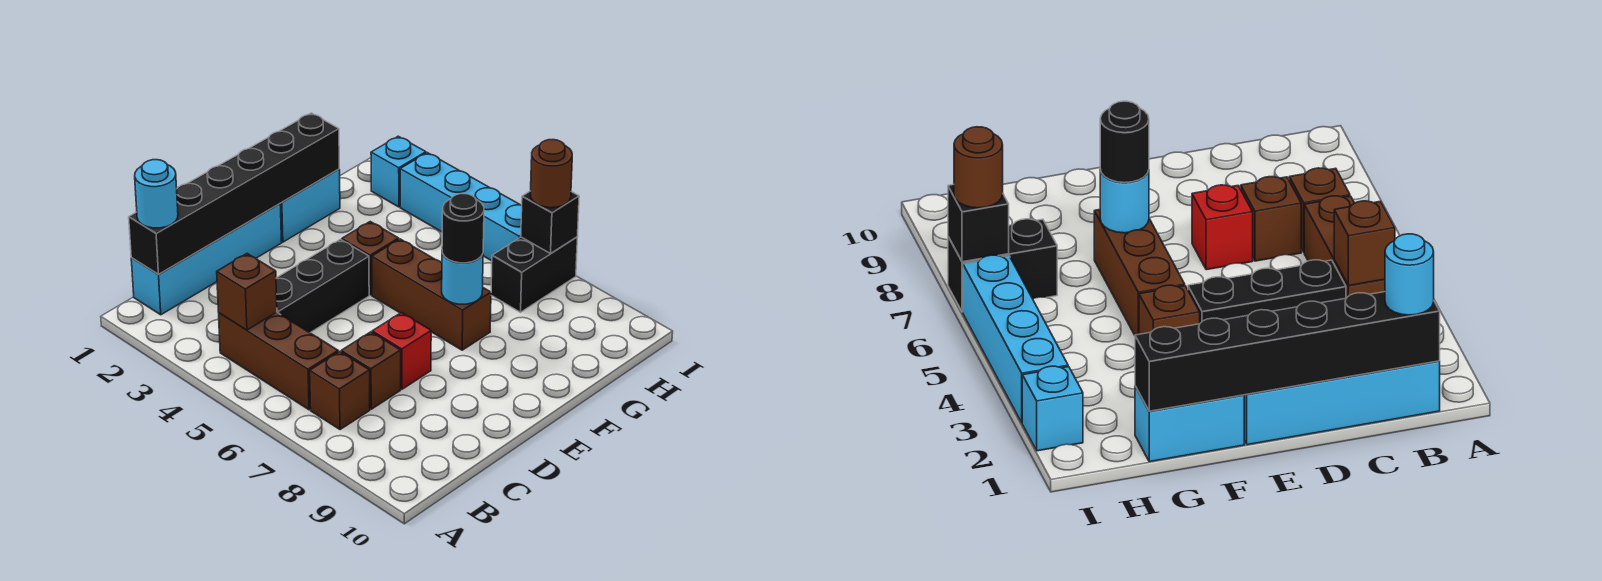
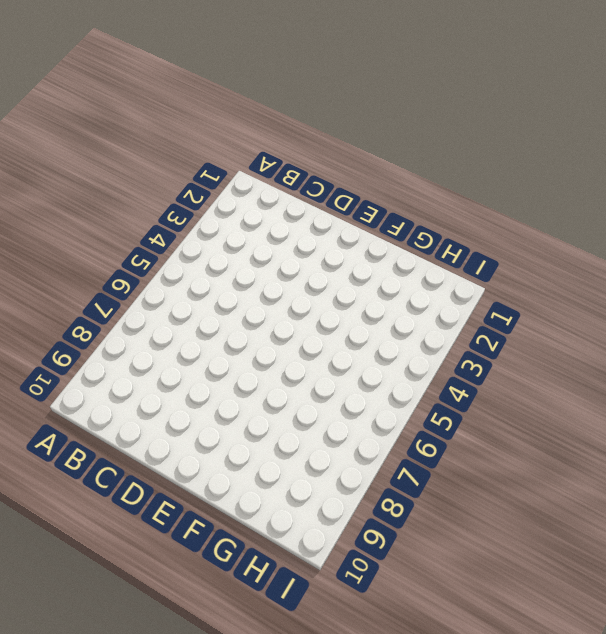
none -> cyan brick B1:E1 level 1
none -> brown brick B4:B6 level 1
none -> brown brick B7 level 1

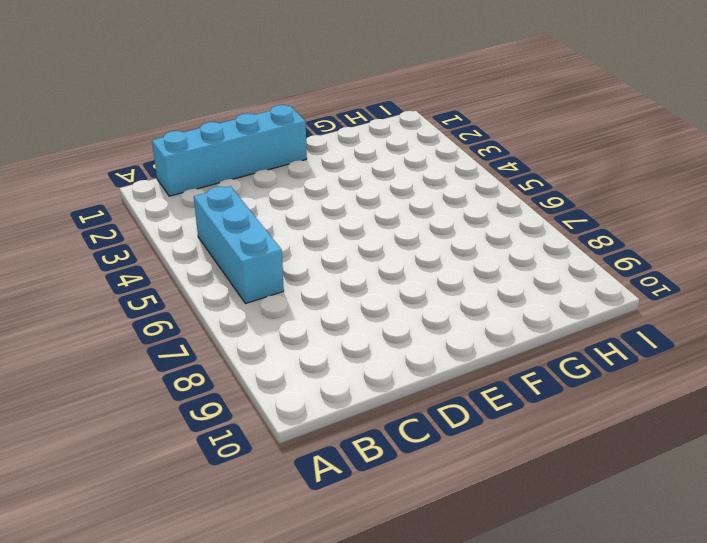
cyan brick B4:B6 level 1 -> brown brick B4:B6 level 1
none -> brown brick B7 level 1
none -> black brick C4:E4 level 1
none -> brown brick C7 level 1

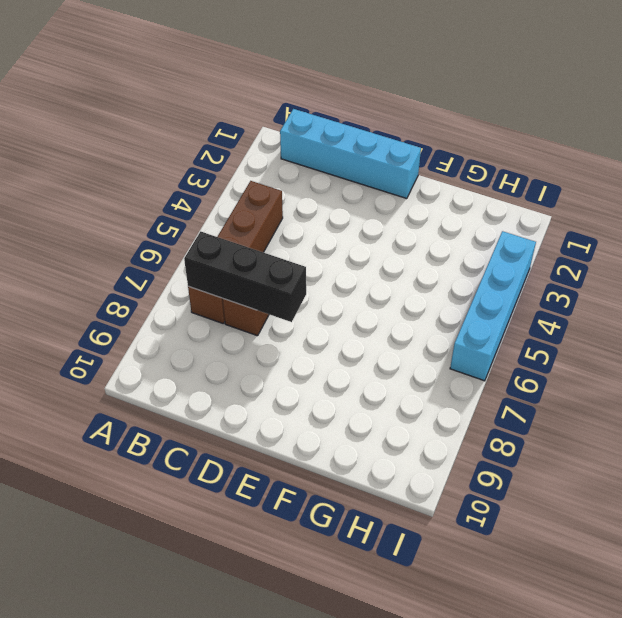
black brick B7:D7 level 2 -> black brick C4:E4 level 1
none -> red brick D7 level 1
none -> cyan brick F1:G1 level 1
none -> brown brick F4 level 1

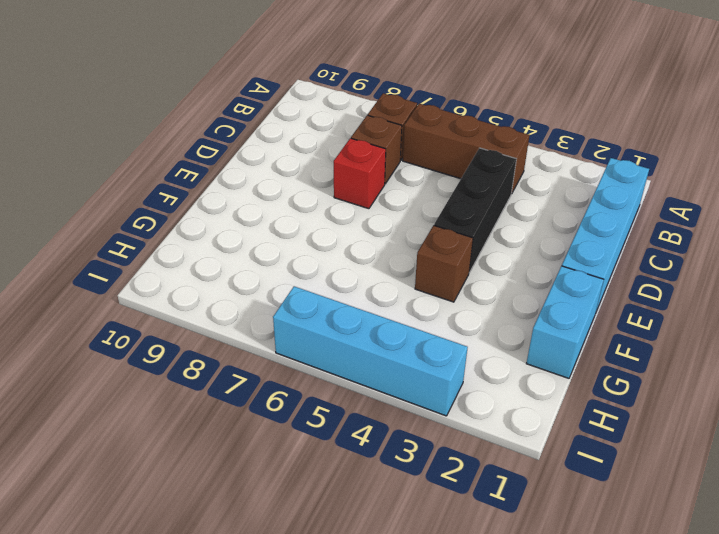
none -> brown brick F5:F7 level 1
none -> black brick H7:I7 level 1
none -> cyan brick I2 level 1

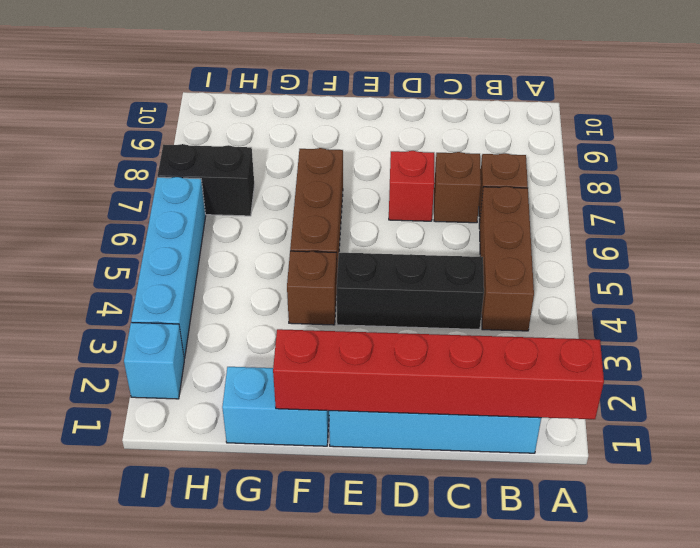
red brick A1:F1 level 2 -> black brick B1:G1 level 2
none -> brown brick B4 level 2
none -> cyan round brick F7 level 2
none -> black brick I7 level 2

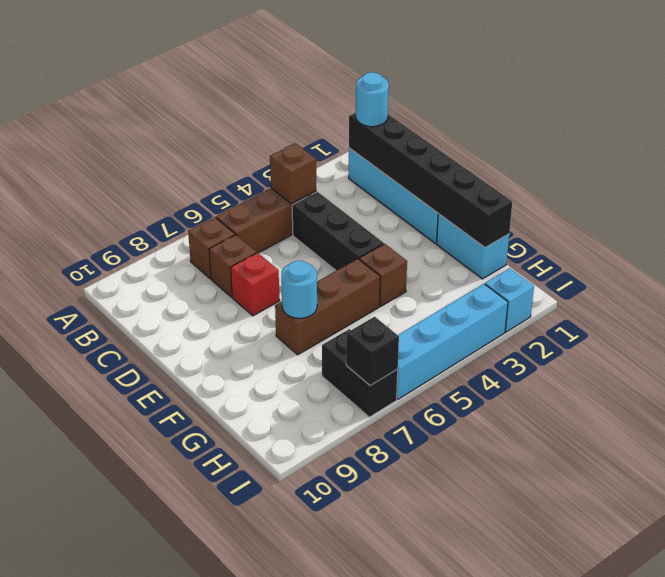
none -> black round brick F7 level 3
none -> brown round brick I7 level 3

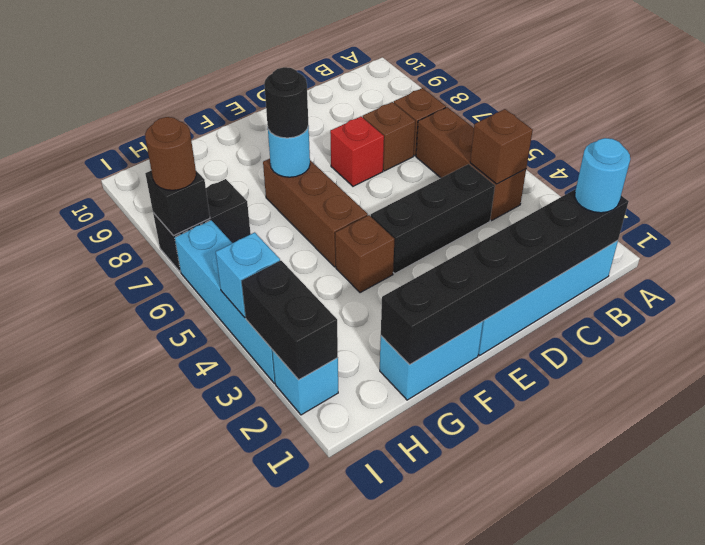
black brick I2:I3 level 2 -> none
cyan brick I4 level 2 -> none

